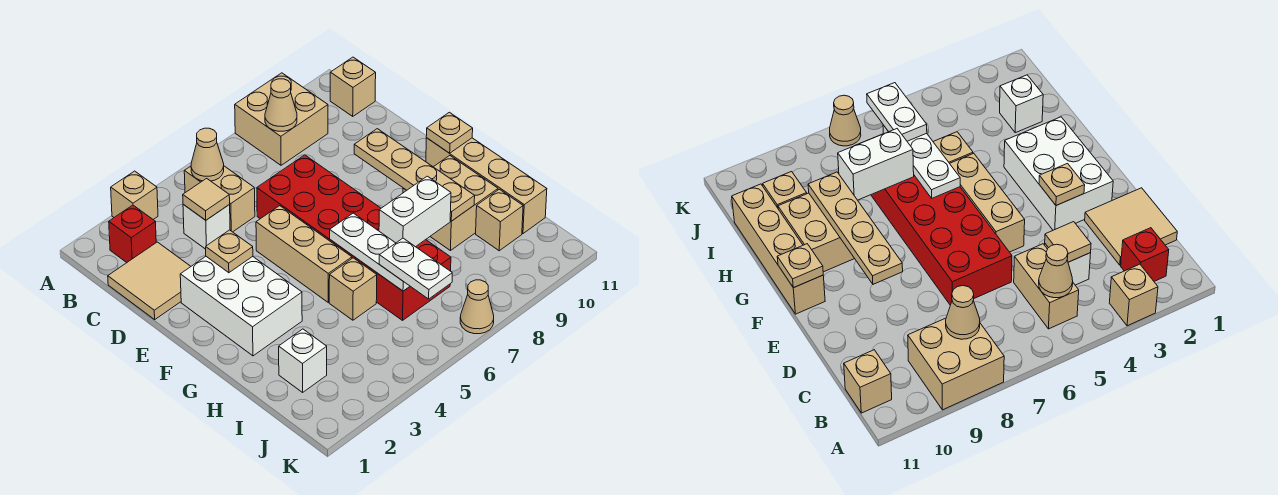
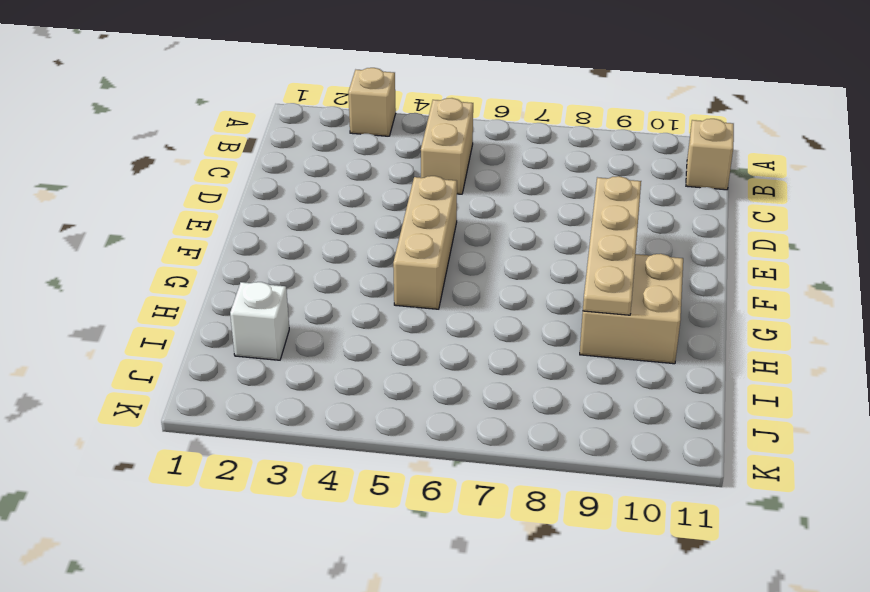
none -> tan brick A8:B9 level 1
none -> red brick B2 level 1
none -> tan tile C1:D2 level 1

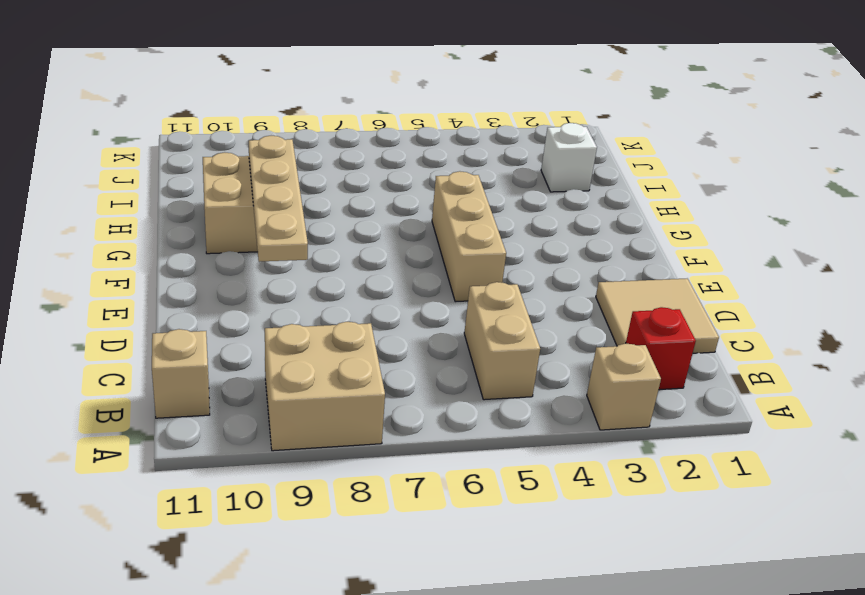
none -> white brick C4 level 1
none -> red brick D6:I7 level 1
none -> white brick E2:G3 level 1

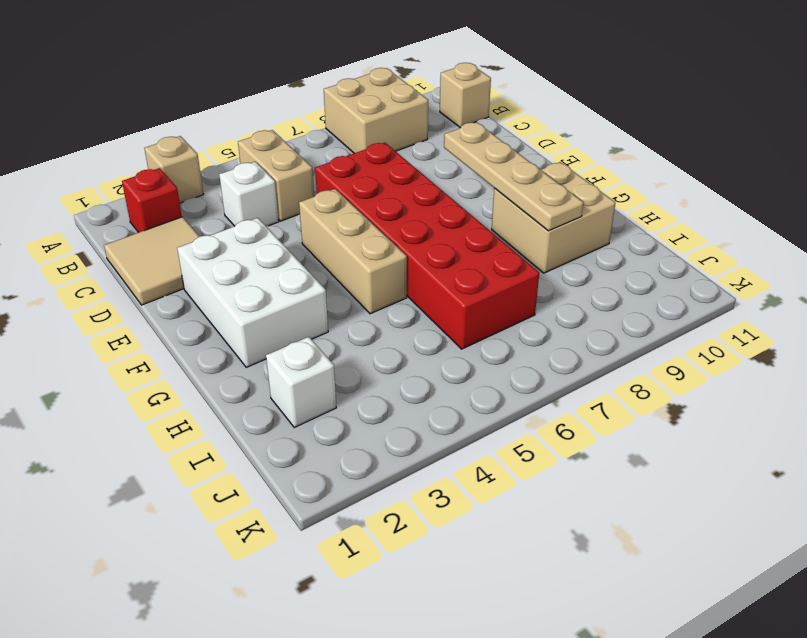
none -> tan brick F11:I11 level 1
none -> tan brick H5 level 1
none -> tan brick I10 level 1

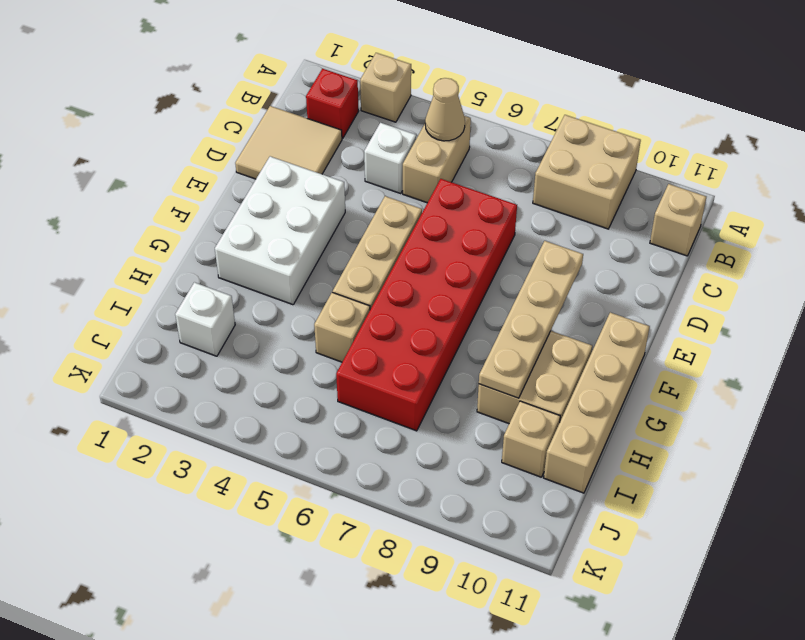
none -> tan cone K7 level 1
none -> tan cone B8 level 2
none -> tan tile C4 level 2

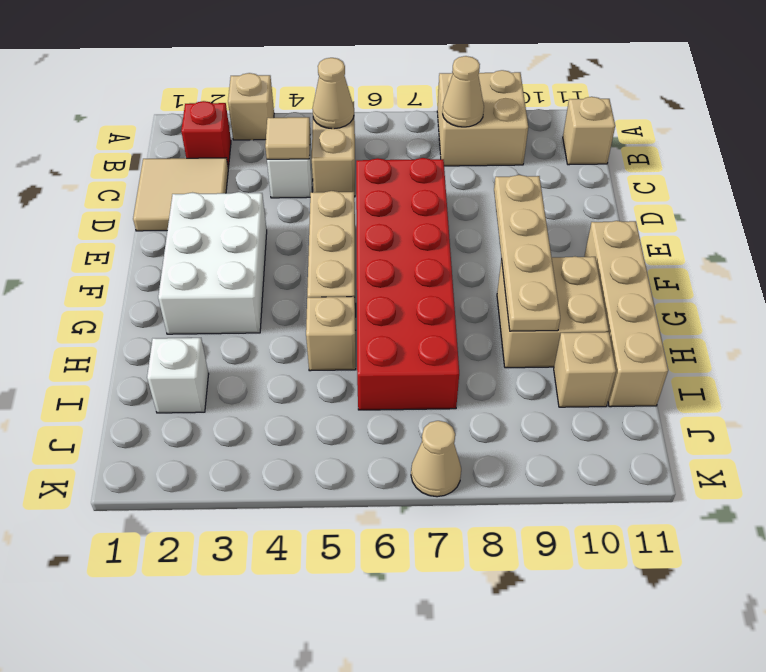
none -> tan plate E3 level 2
none -> tan plate F11 level 2
none -> white plate G6:I6 level 2

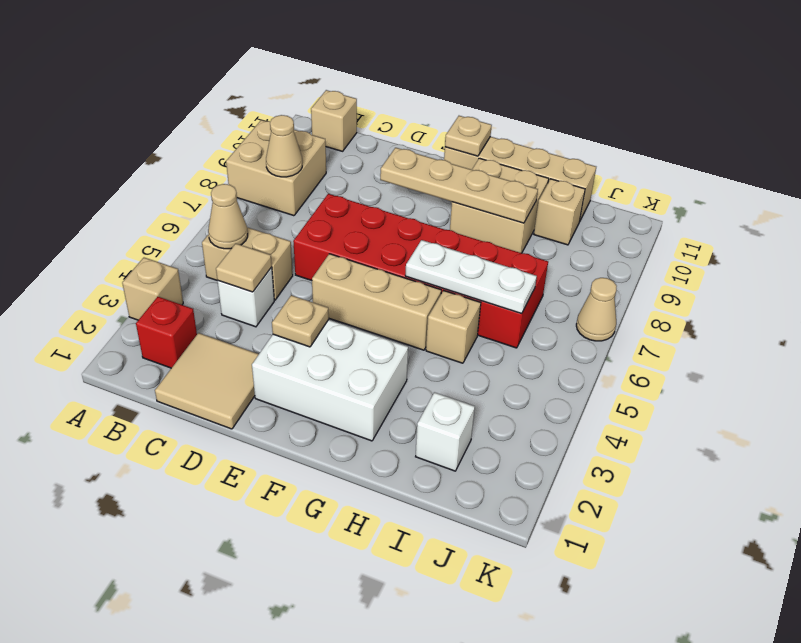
none -> white brick H7:H8 level 2
none -> white plate I6:J6 level 3

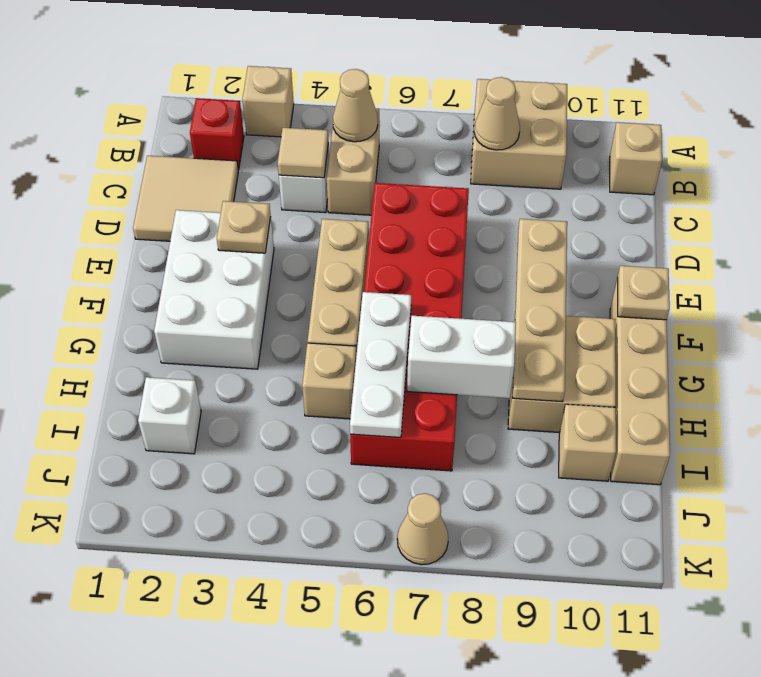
none -> white plate I6:J6 level 3

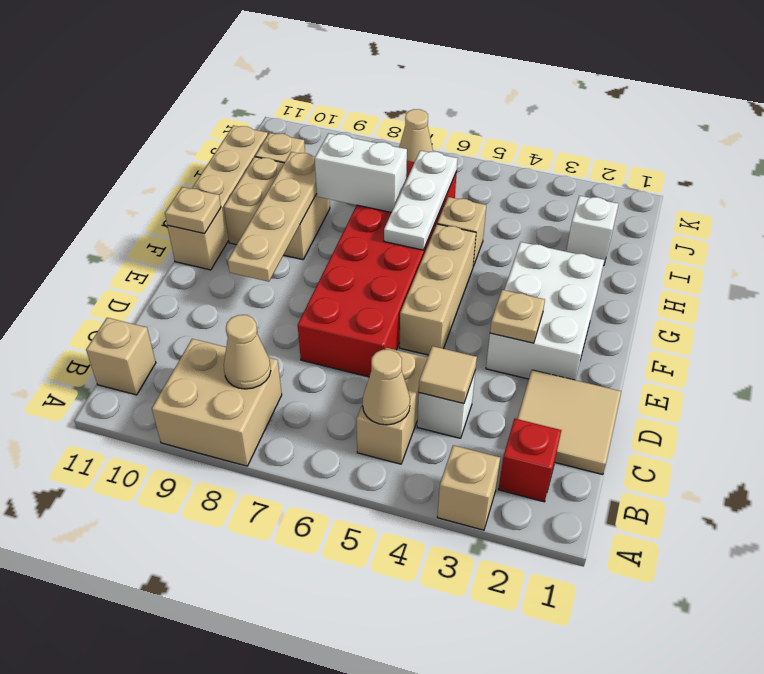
none -> white plate I6:J6 level 3

